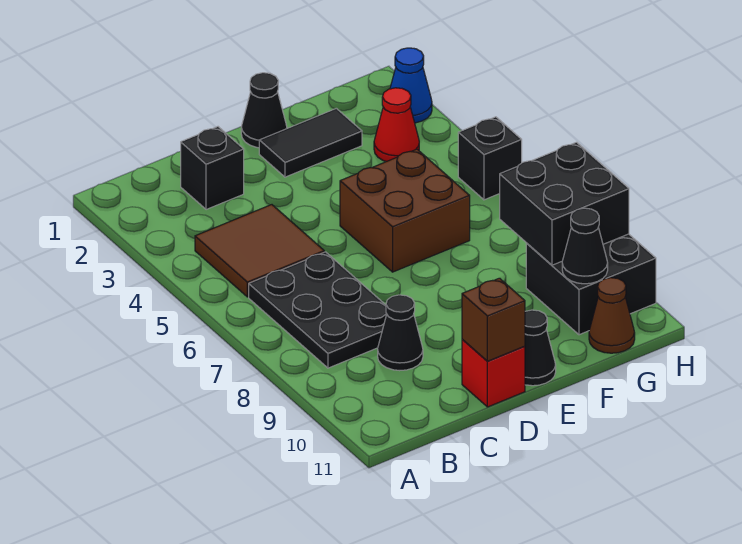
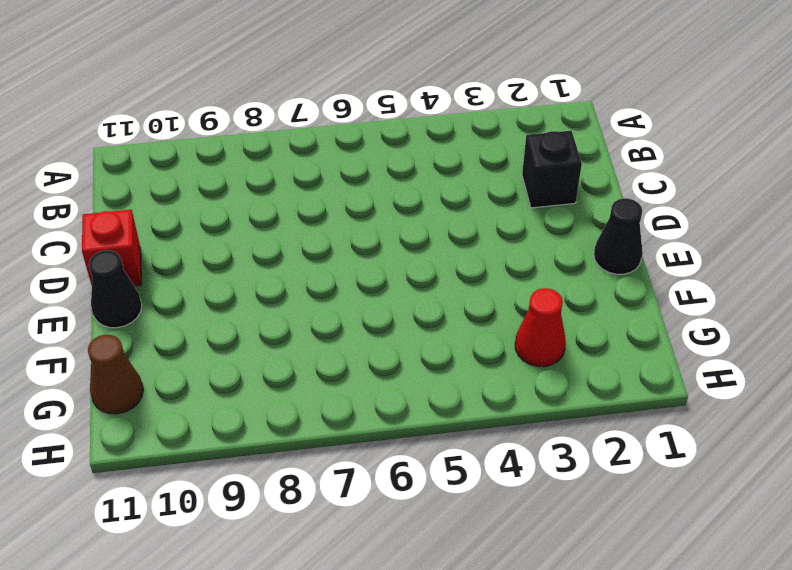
none -> brown tile B4:C5 level 1
none -> black plate B6:C8 level 1
none -> black cone C9 level 1

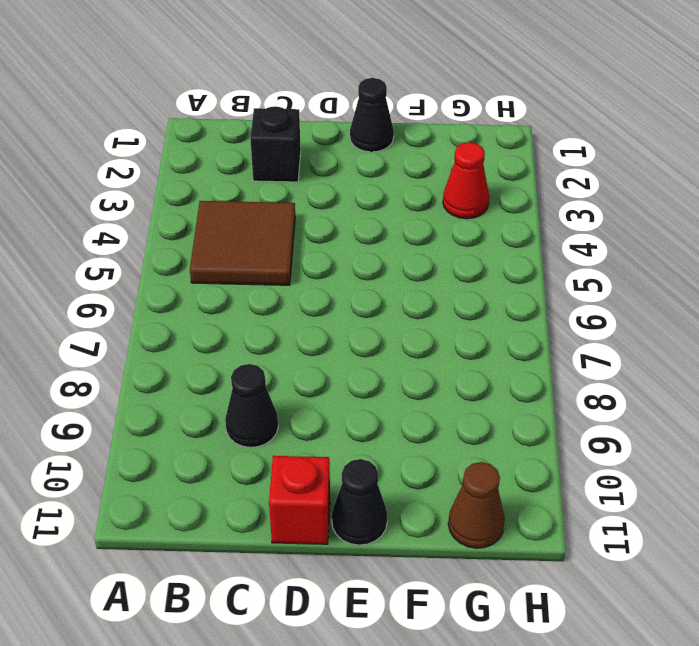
none -> black plate B6:C8 level 1
none -> black tile E2:F2 level 1
none -> brown brick E5:F6 level 1

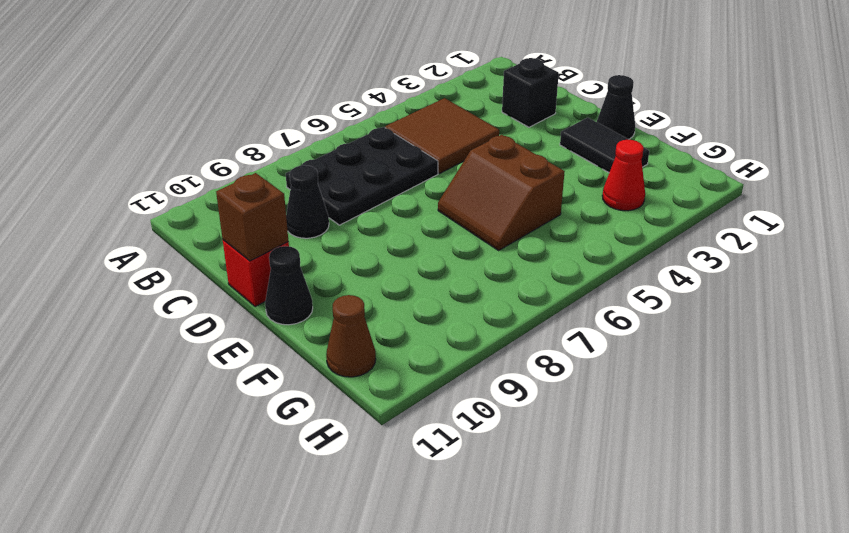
brown slope E5:F6 level 1 top 5 -> brown brick E5:F6 level 1
none -> black brick G9:H10 level 1
none -> blue cone H2 level 1
none -> black brick H5 level 1

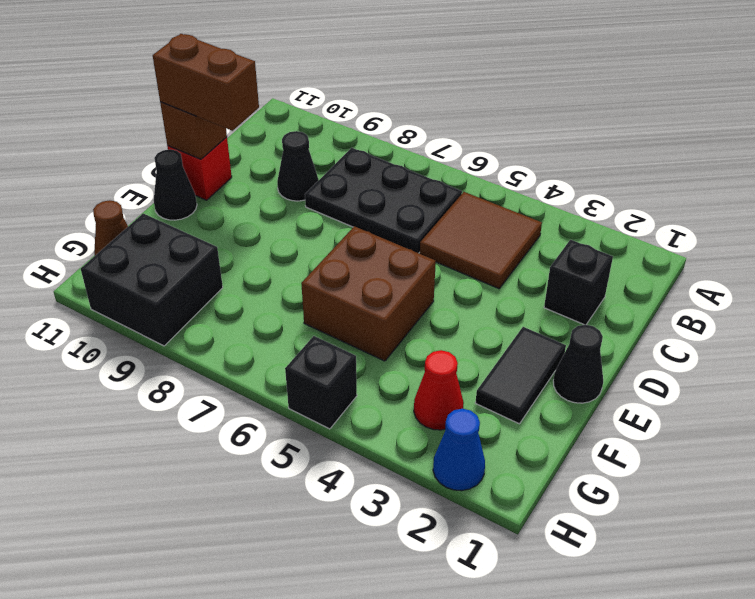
brown brick D10:D11 level 3 -> none
none -> black brick G8:H9 level 2
none -> black cone G10 level 2

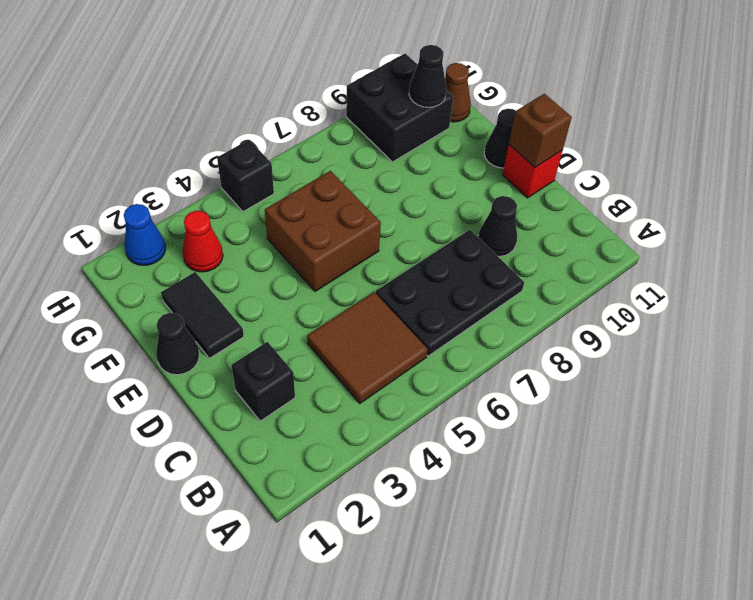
none -> black brick G8:H9 level 2

